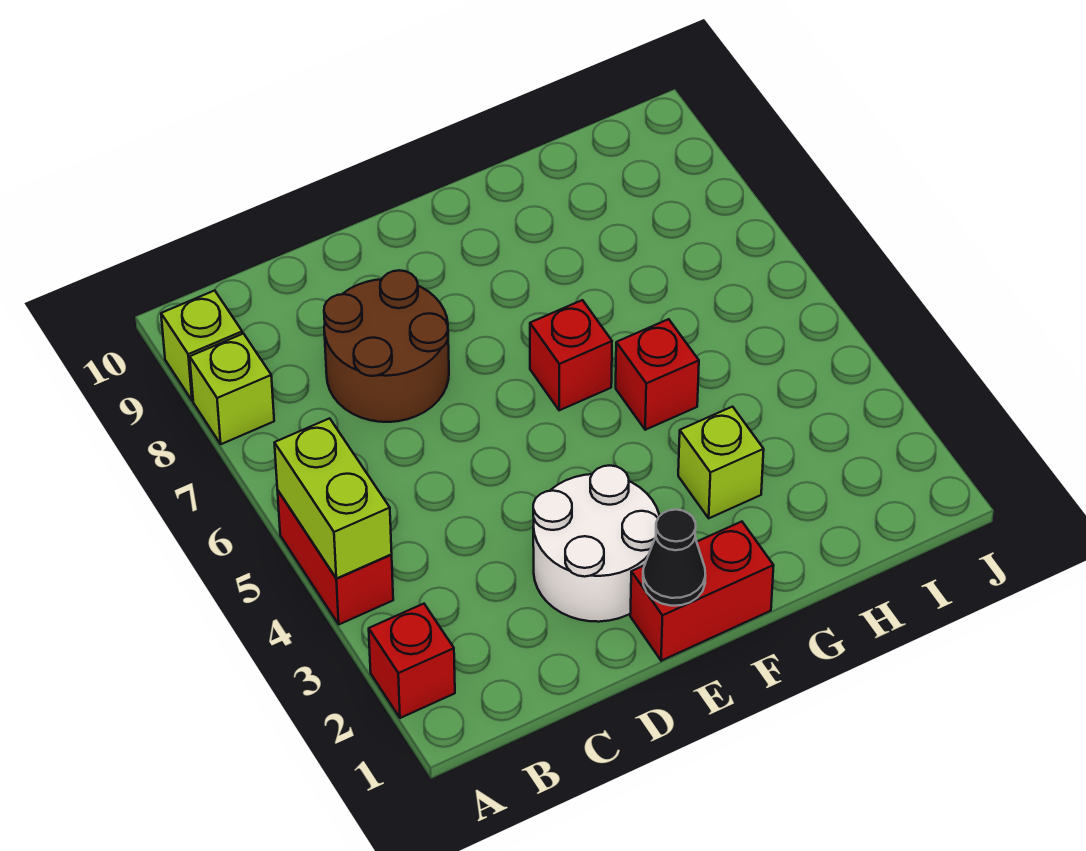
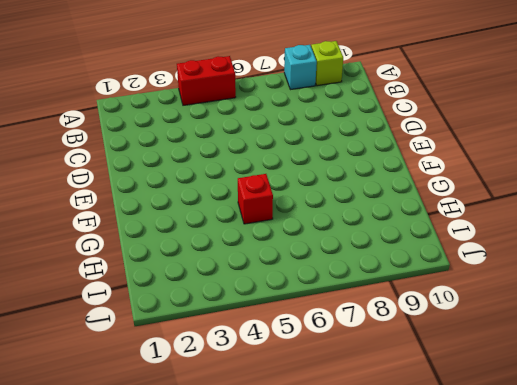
cyan brick A8 level 1 -> lime brick A8 level 1
none -> red brick A2 level 1
none -> brown round brick C7:D8 level 1
none -> white round brick D2:E3 level 1

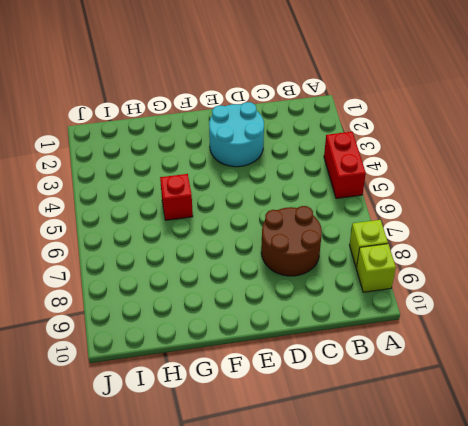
cyan round brick D2:E3 level 1 -> white round brick D2:E3 level 1
none -> red brick A2 level 1
none -> red brick E1:F1 level 1
none -> red brick F6 level 1

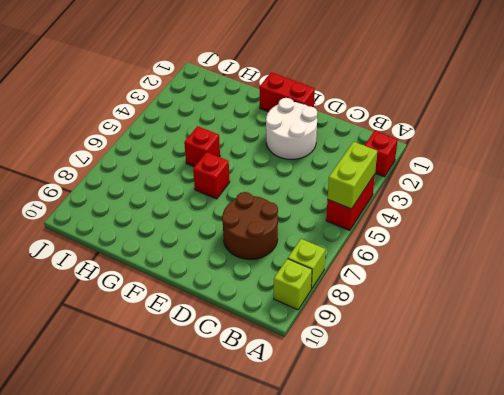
none -> lime brick G3 level 1
none -> black cone E1 level 2

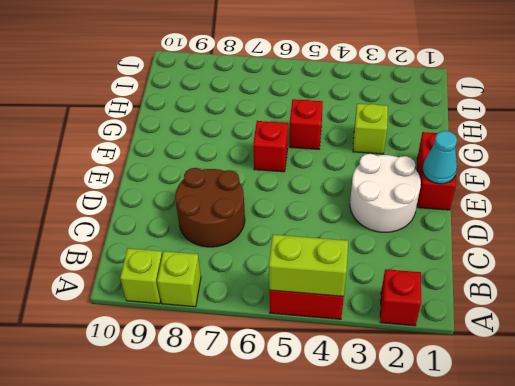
cyan cone E1 level 2 -> black cone E1 level 2

